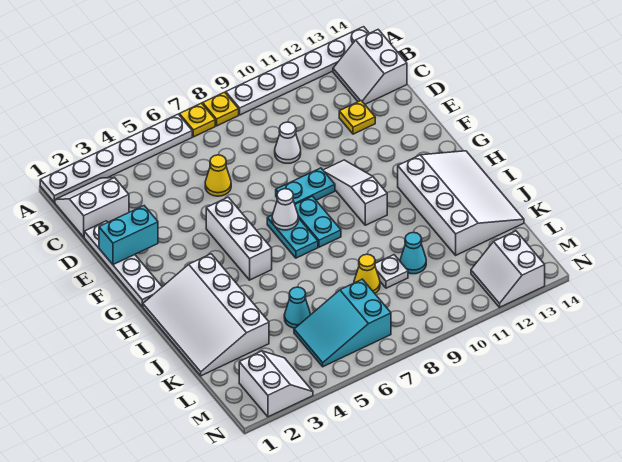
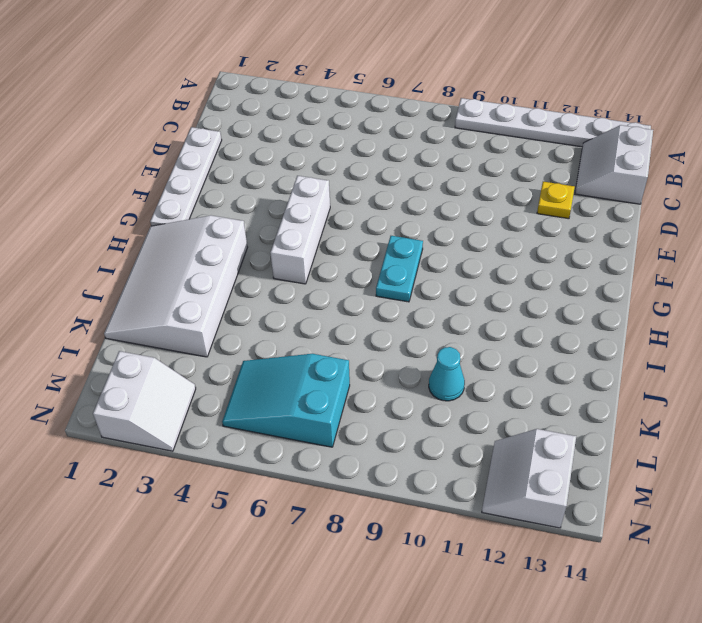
none -> white plate A1:A6 level 1
none -> yellow plate A7 level 1
none -> yellow plate A8 level 1

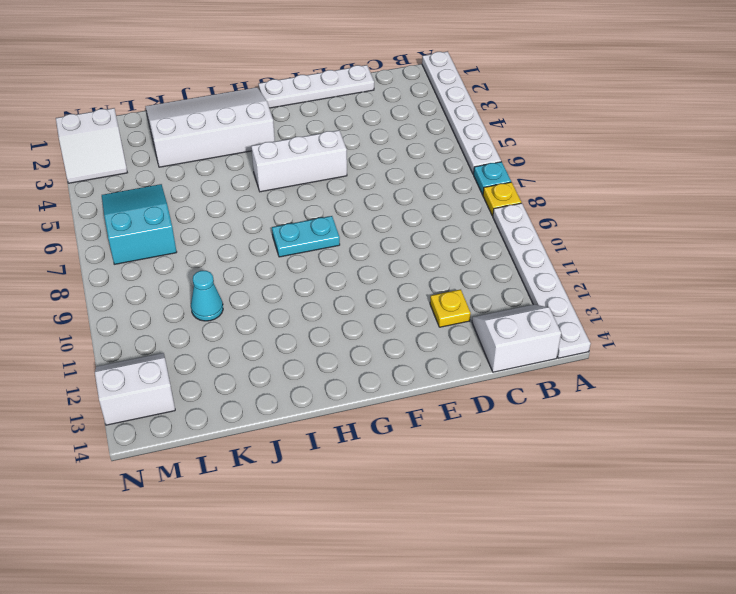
cyan plate A7 level 1 -> yellow plate A7 level 1
none -> white slope B1:C2 level 1 top C
none -> yellow cone D6 level 1
none -> white cone D9 level 1

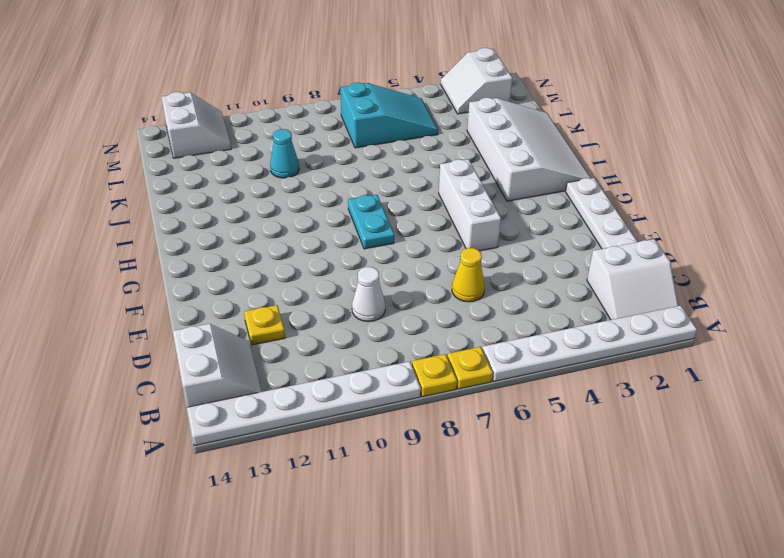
none -> cyan plate F8:F9 level 1
none -> white slope F10:H10 level 1 top H
none -> cyan plate G7:H7 level 1

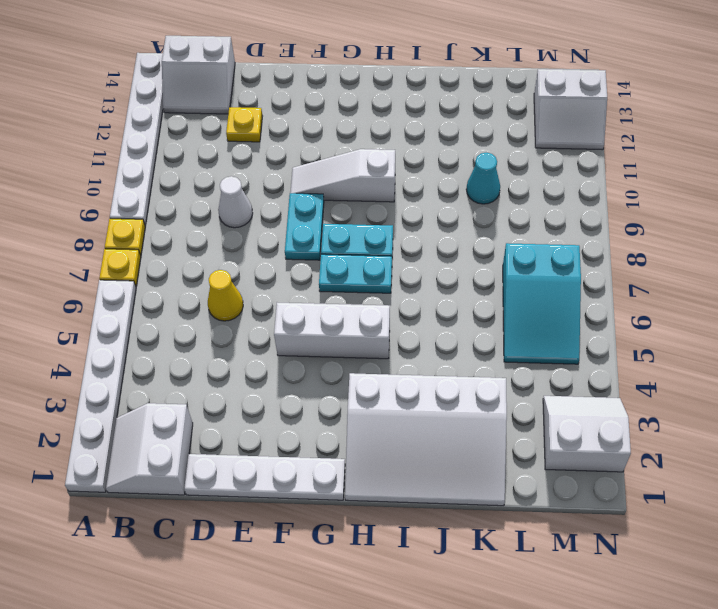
none -> white slope H12:K14 level 1 top 12
none -> cyan cone K5 level 1
none -> yellow cone K8 level 1

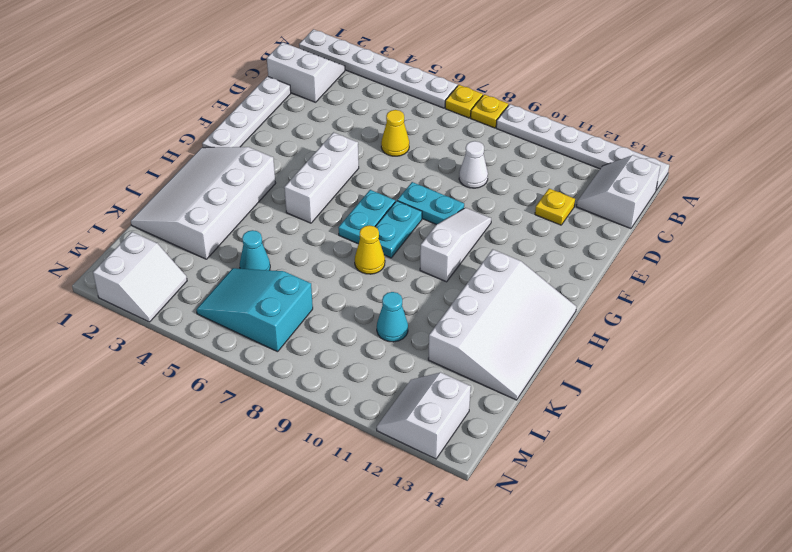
yellow cone I8 level 1 -> yellow cone K8 level 1
none -> white plate K9 level 1
none -> cyan brick E1:E2 level 2
none -> white cone G7 level 2

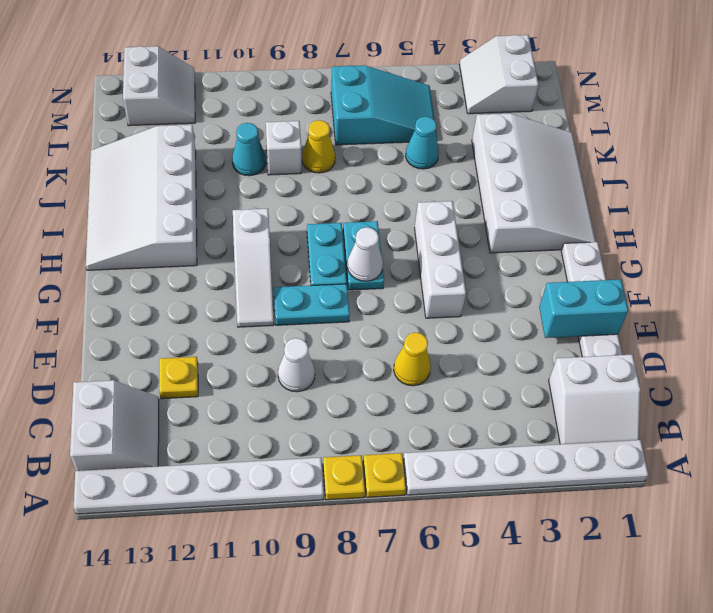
white brick K9 level 1 -> white plate K9 level 1

